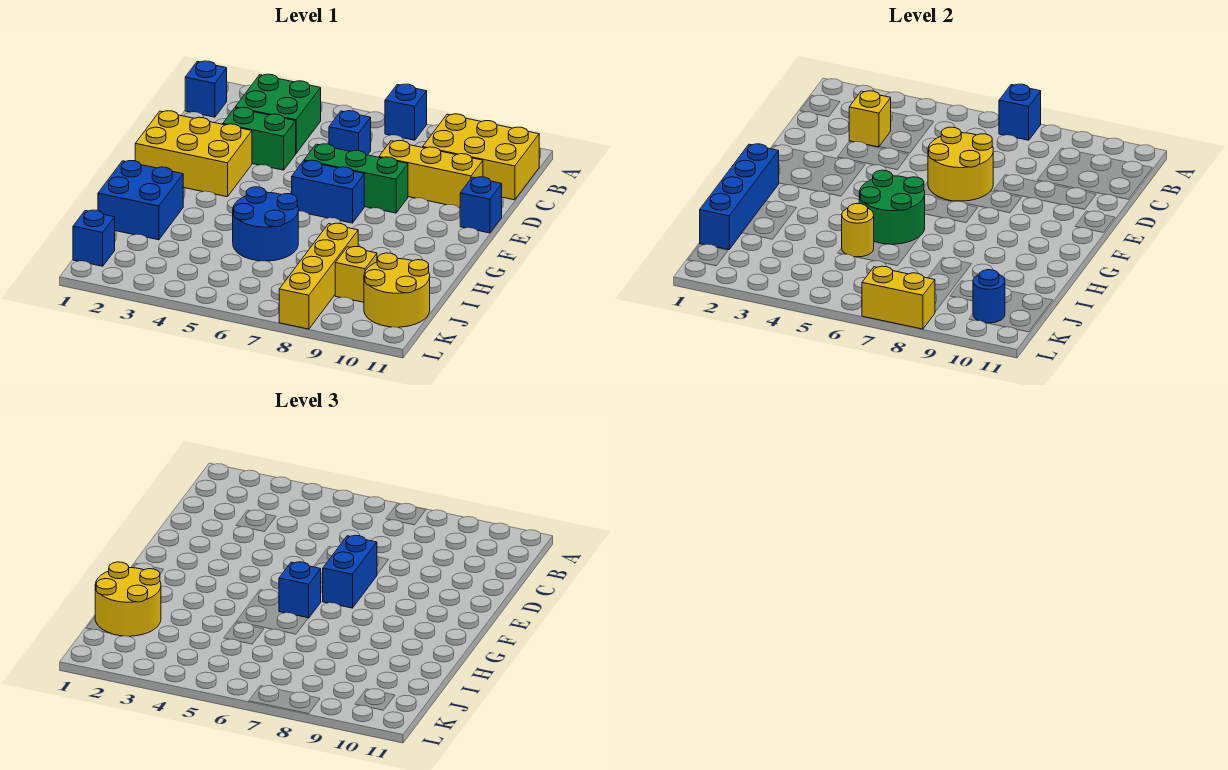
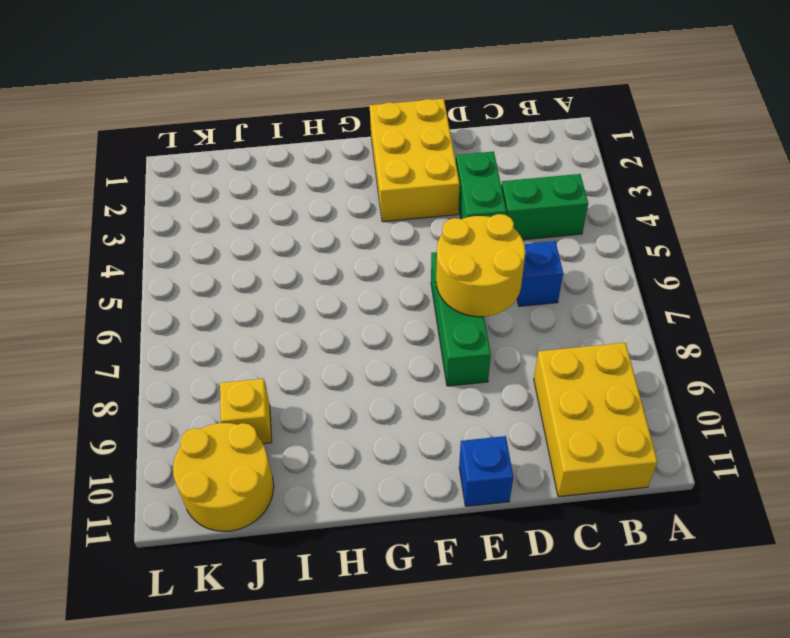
green brick B4:C4 level 1 -> green brick B3:C4 level 1
none -> blue brick A7 level 1
none -> blue brick B1 level 1
none -> yellow brick D8:D10 level 1

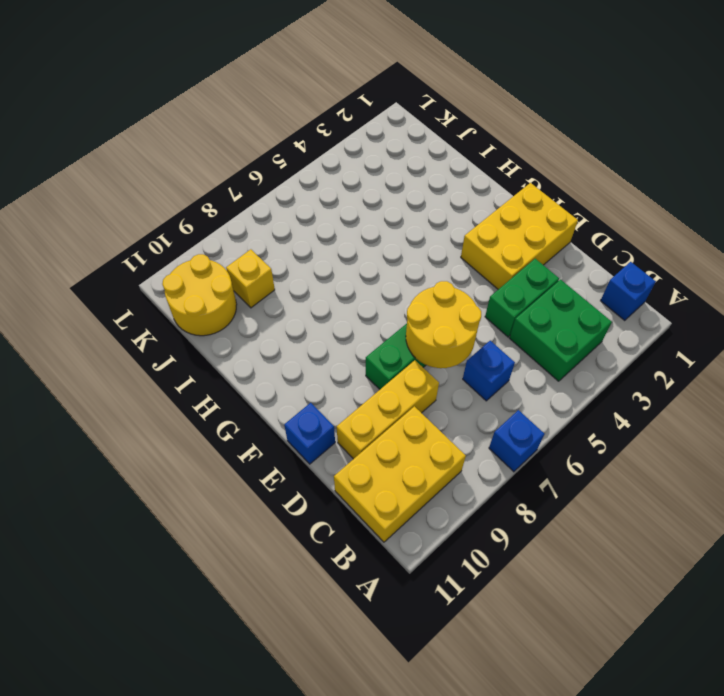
none -> blue brick F6:F7 level 1
none -> blue brick H1:I2 level 1
none -> blue round brick H5:I6 level 1

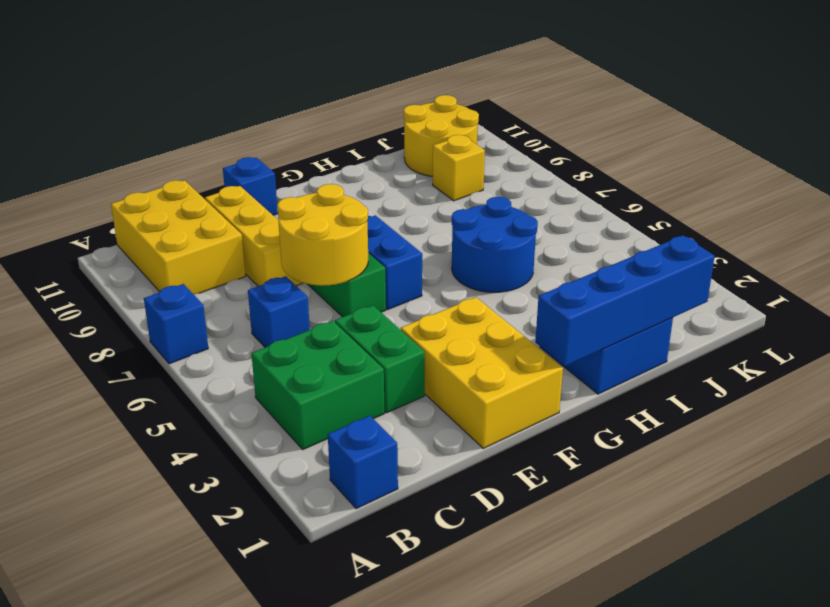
none -> yellow brick I8:L8 level 1
none -> blue brick K1 level 1
none -> blue brick A7 level 2

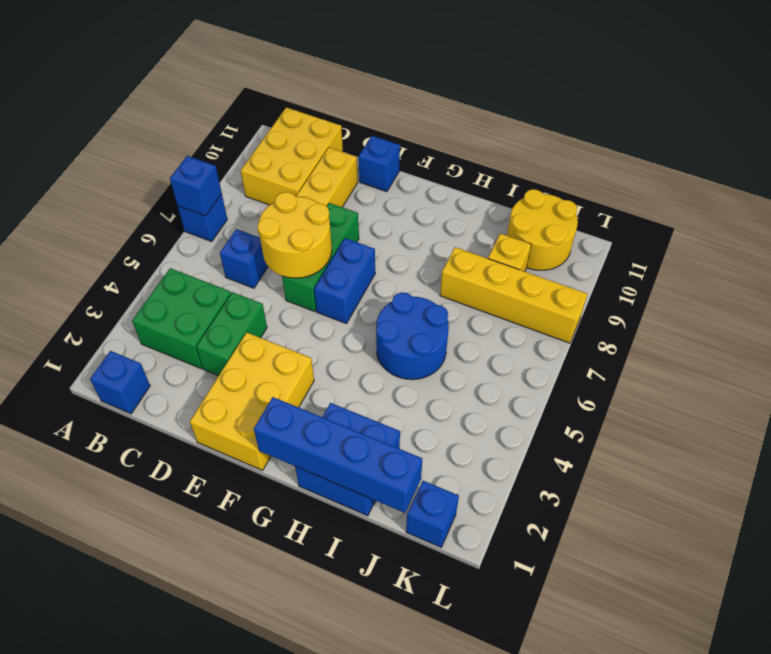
none -> yellow brick C3 level 2
none -> green round brick G5:H6 level 2
none -> yellow round brick I5 level 2

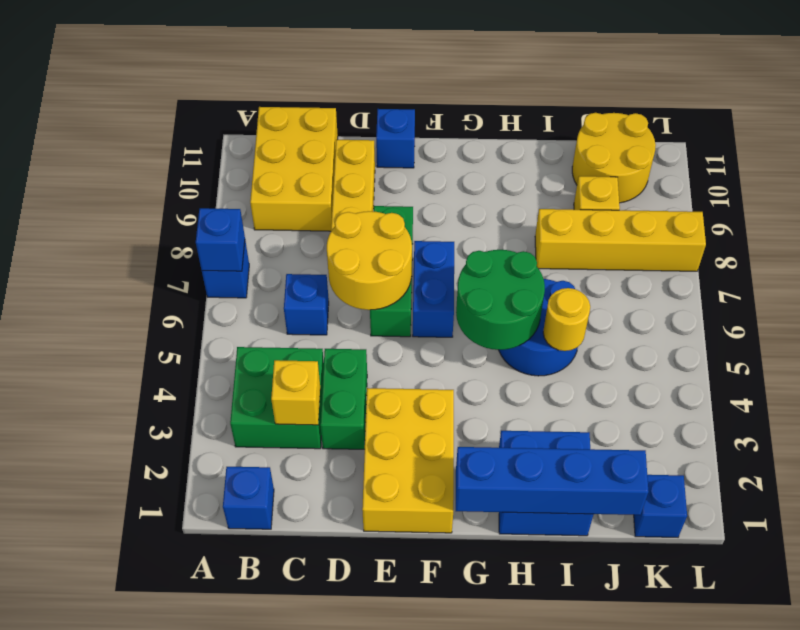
none -> blue round brick K10 level 2
none -> yellow brick L7:L8 level 2
none -> blue brick E7:F7 level 3

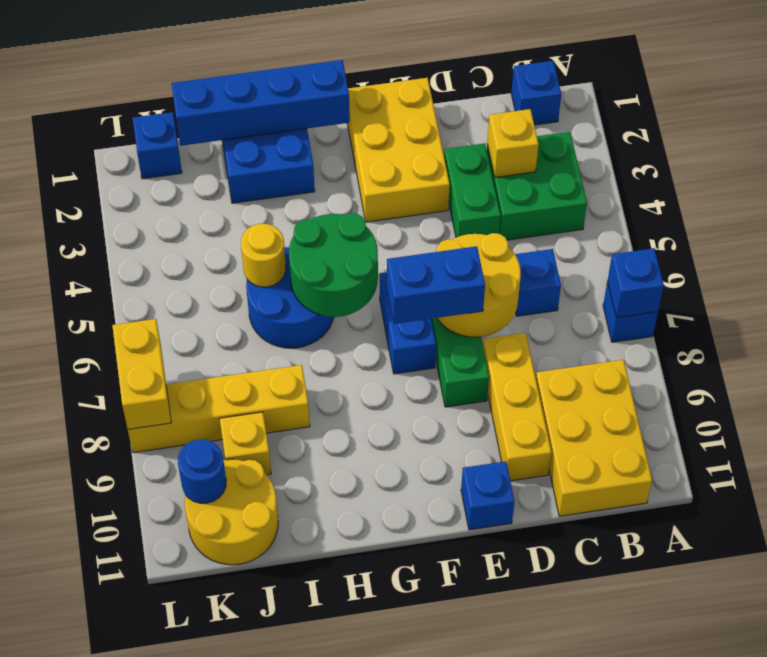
none -> blue brick G6 level 3
none -> yellow round brick I1:J2 level 3

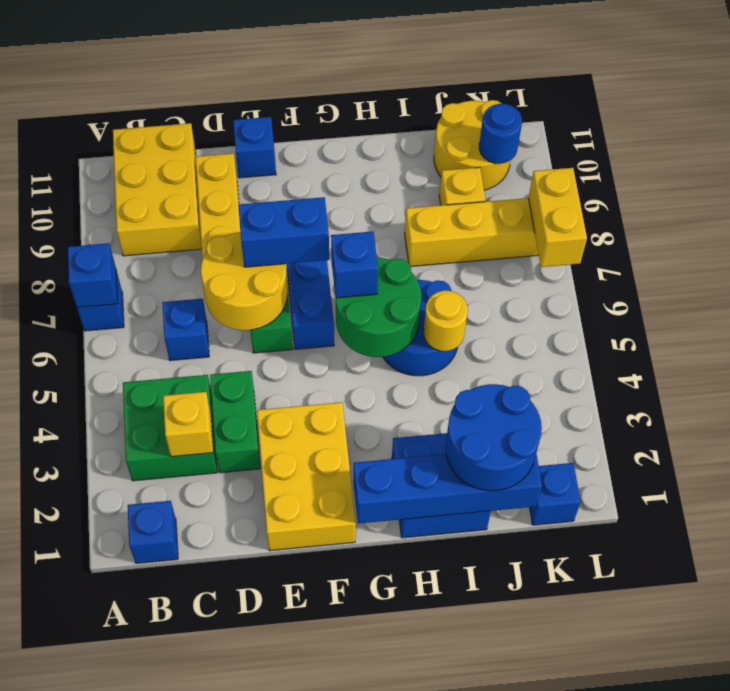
blue round brick I1:J2 level 3 -> yellow round brick I1:J2 level 3

